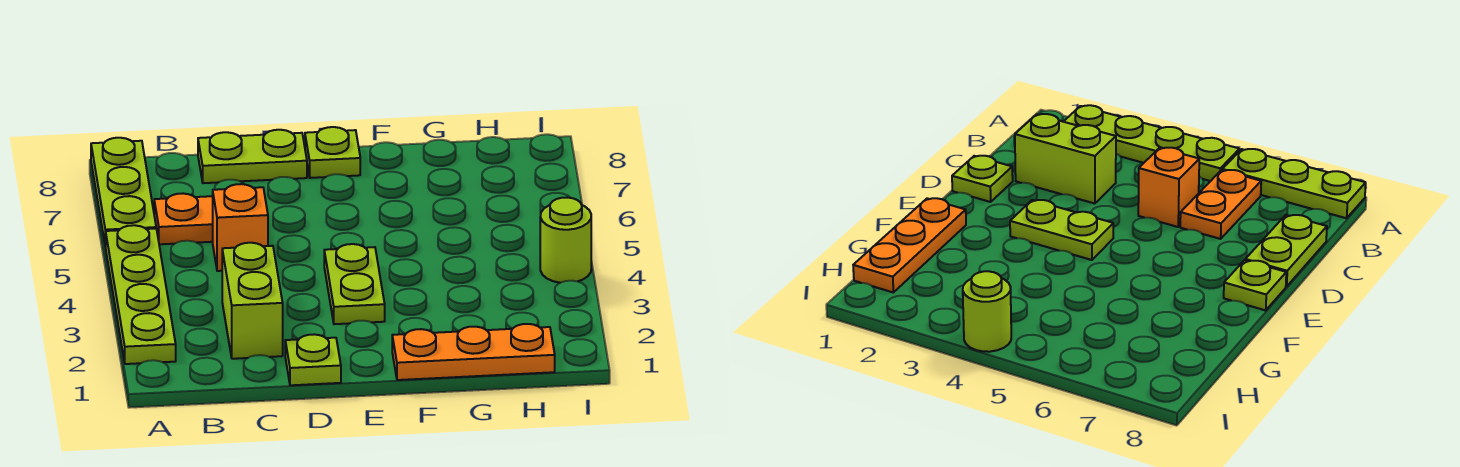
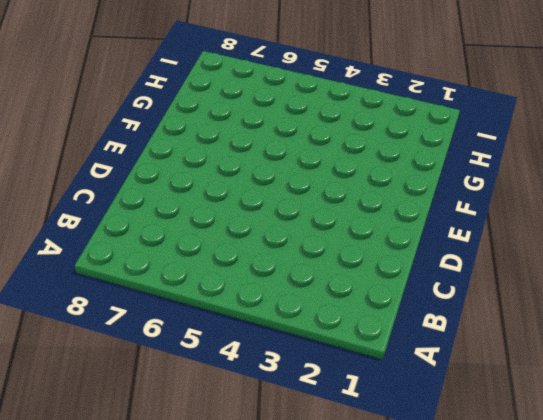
none -> lime plate A2:A5 level 1
none -> lime plate A6:A8 level 1

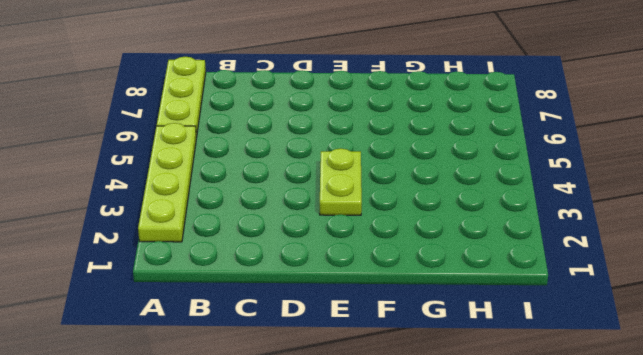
none -> orange plate B6:C6 level 1
none -> lime brick C2:C3 level 1

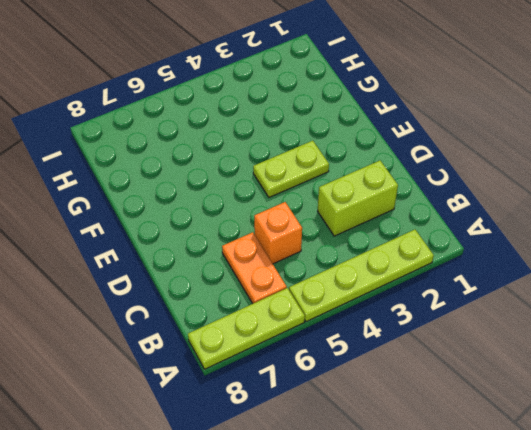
none -> lime plate C8:D8 level 1
none -> lime plate D1 level 1

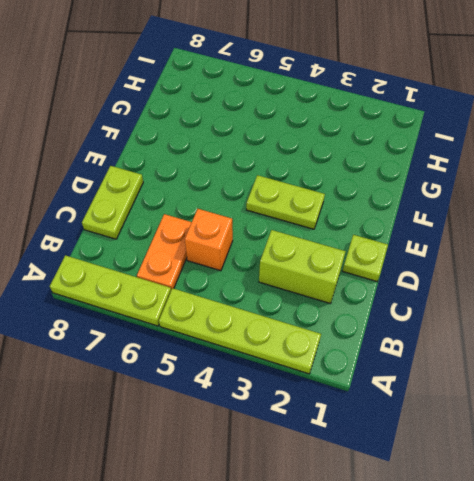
none -> lime plate E8 level 1
none -> orange plate F1:H1 level 1

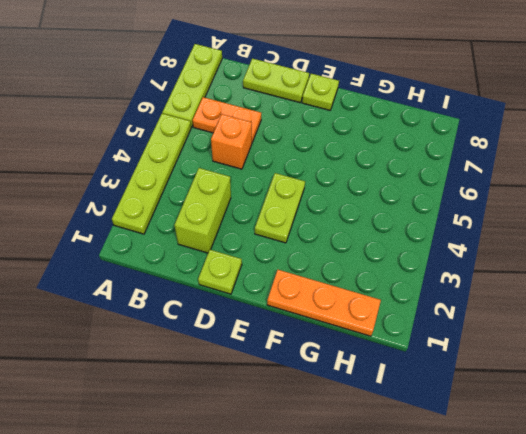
none -> lime round brick I4 level 1

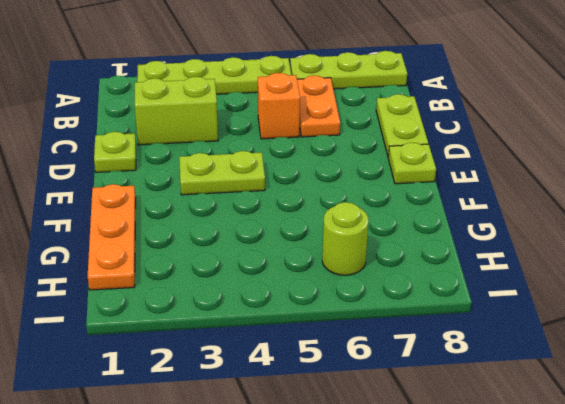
lime round brick H6 level 1 -> lime round brick I4 level 1

